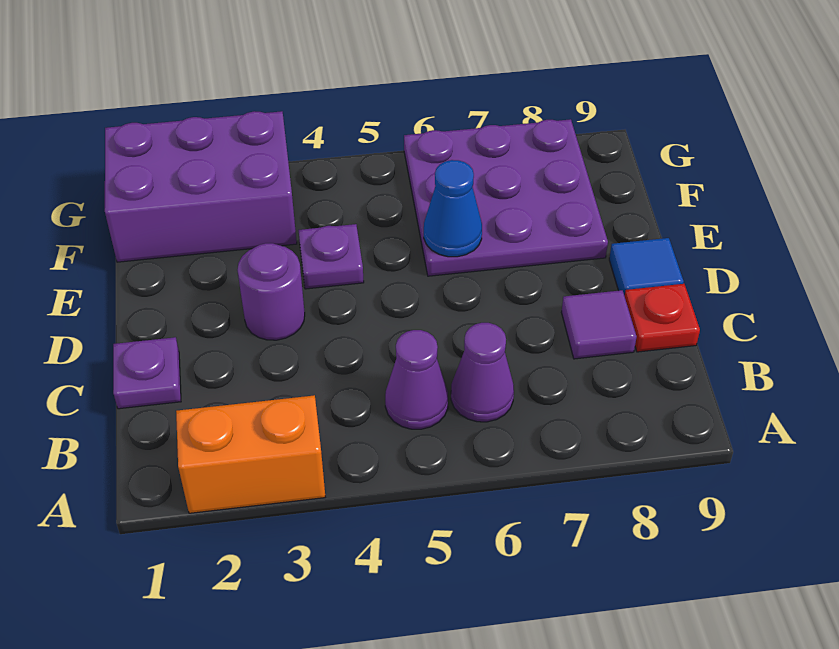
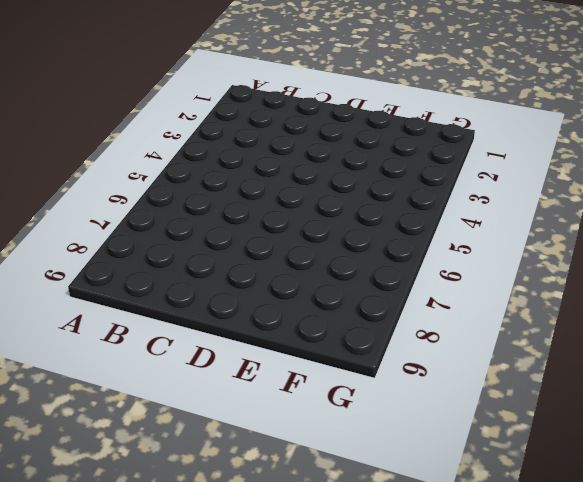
none -> orange brick A2:A3 level 1
none -> purple cone B5 level 1
none -> purple cone B6 level 1

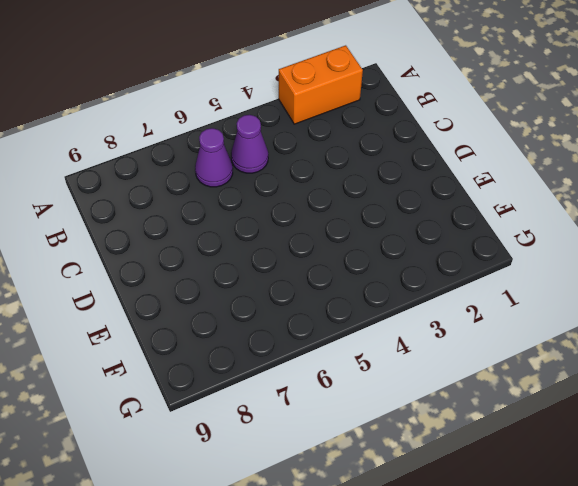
none -> purple plate C1 level 1
none -> purple tile C8 level 1
none -> red plate C9 level 1

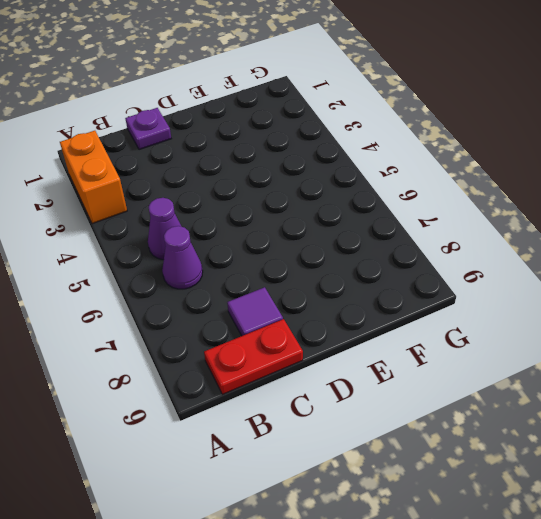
red plate B9:C9 level 1 -> red plate C9 level 1
none -> purple round brick D3 level 1
none -> blue tile D9 level 1
none -> purple plate E4 level 1

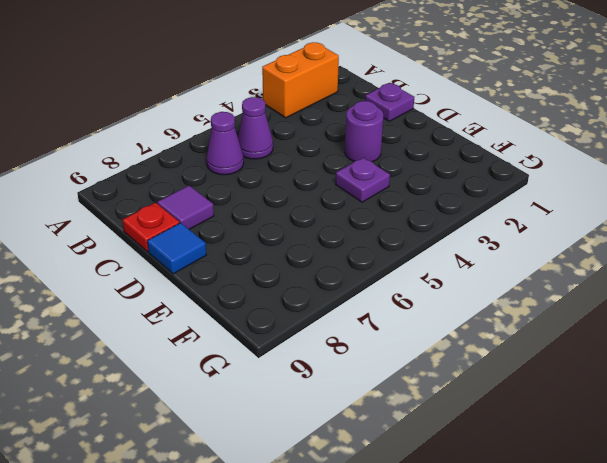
none -> purple plate E6:G8 level 1
none -> purple brick F1:G3 level 1
none -> blue cone E6 level 2

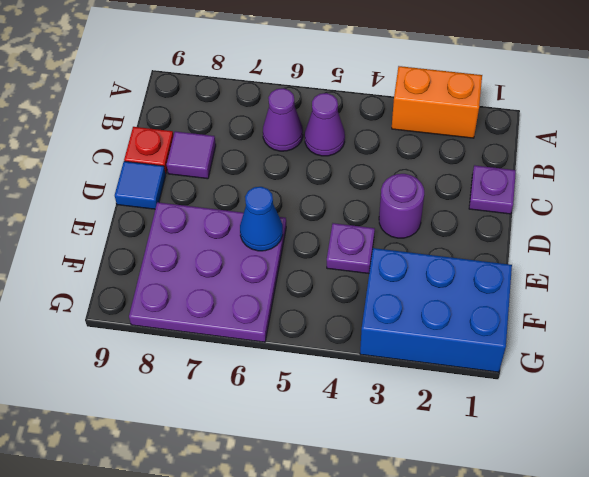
blue brick F1:G3 level 1 -> purple brick F1:G3 level 1

